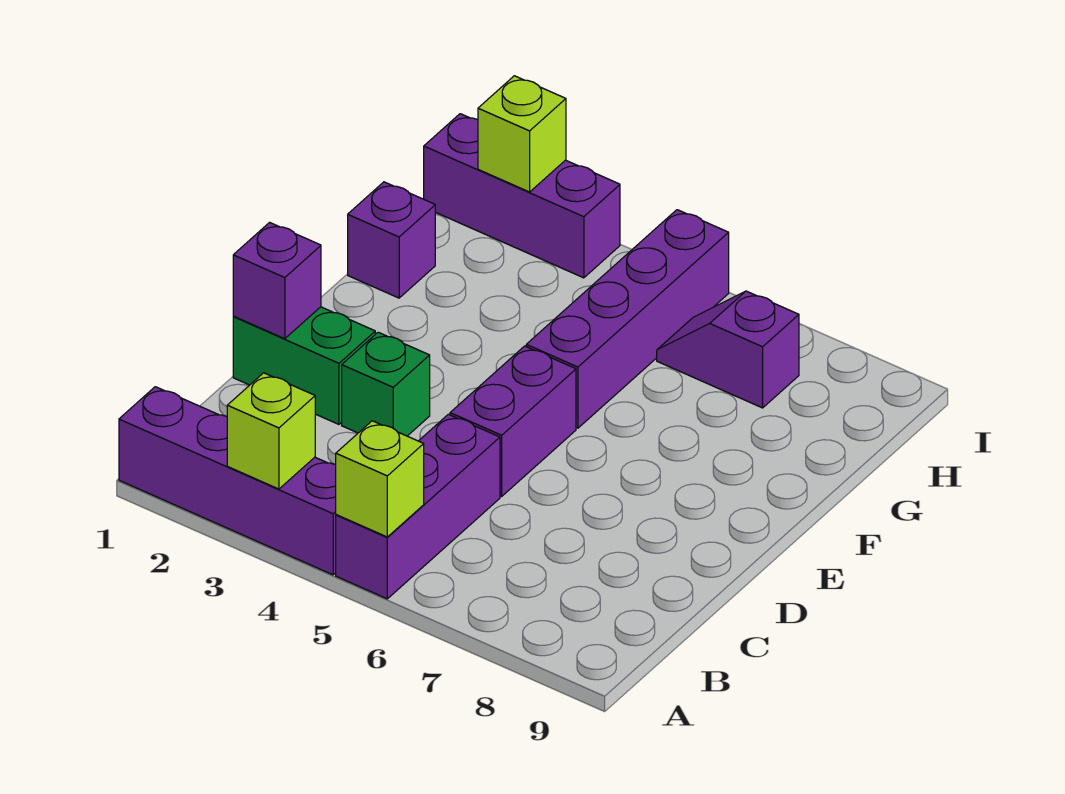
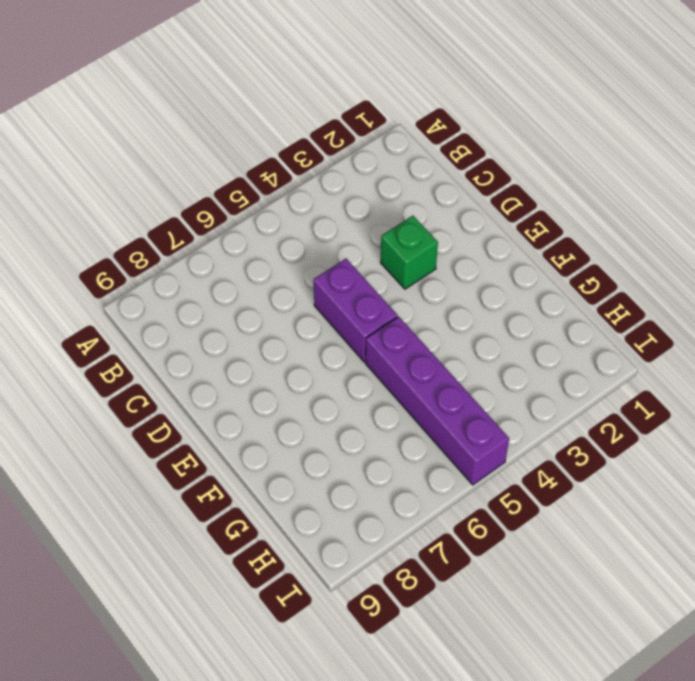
none -> purple brick A1:A4 level 1
none -> purple brick A5:C5 level 1
none -> green brick D1:D2 level 1

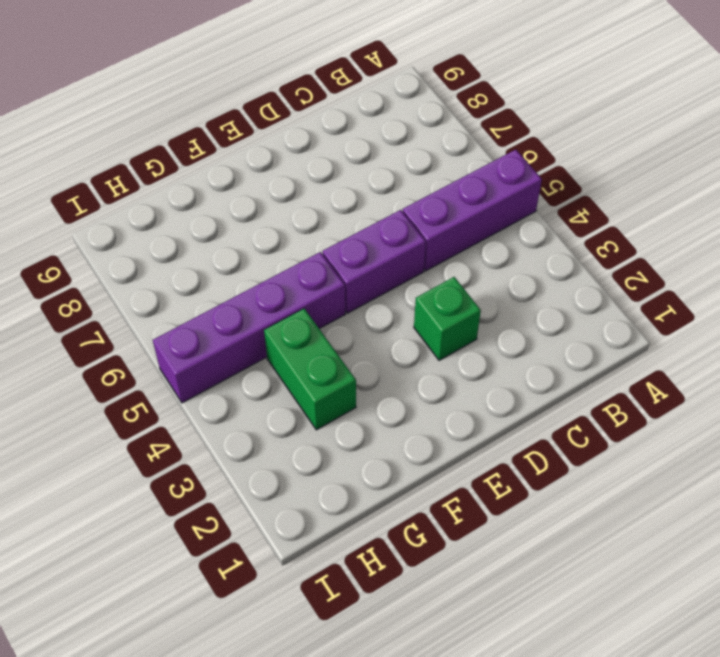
green brick G3:G4 level 1 -> green brick D1:D2 level 1
none -> purple brick A1:A4 level 1
none -> purple brick G1 level 1
none -> purple slope H6:H7 level 1 top 7

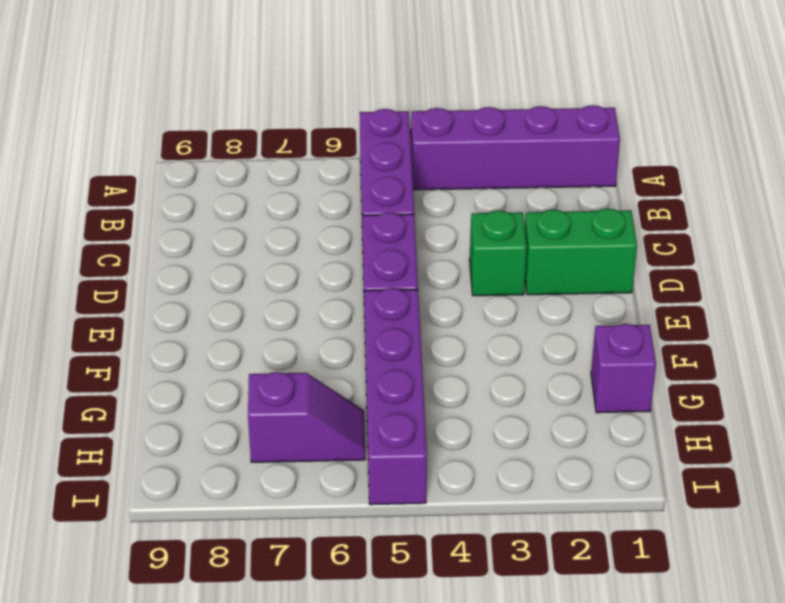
none -> purple brick I1:I3 level 1
none -> lime brick A3 level 2
none -> lime brick A5 level 2

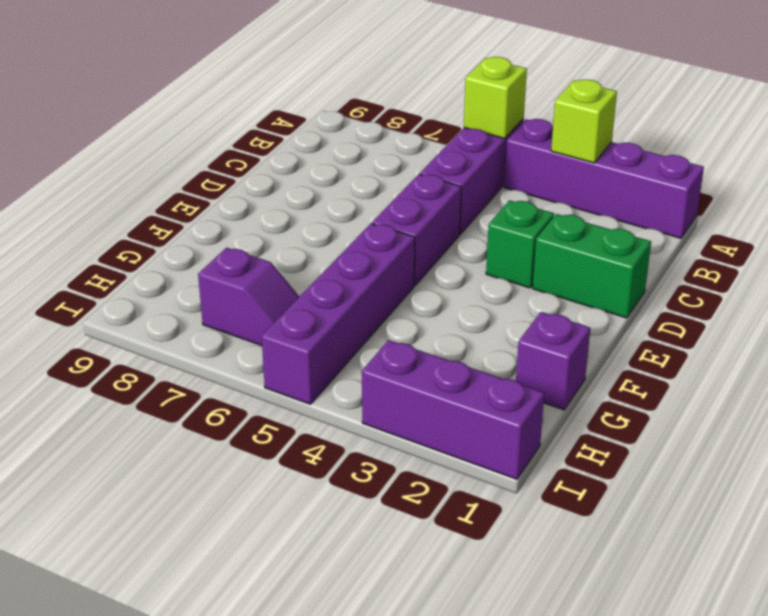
none -> purple brick D1 level 2
none -> lime brick I2 level 2

